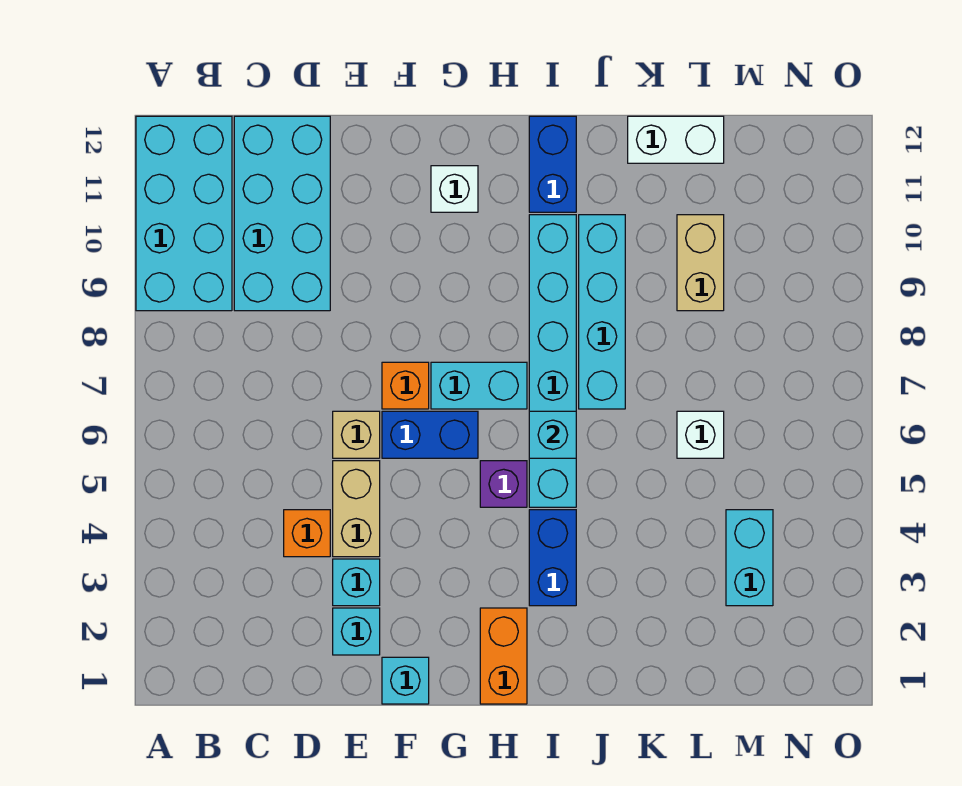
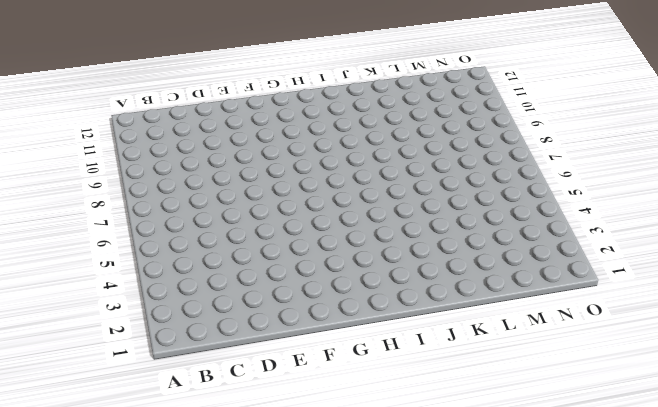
none -> cyan brick A9:B12 level 1
none -> cyan brick C9:D12 level 1
none -> orange brick D4 level 1

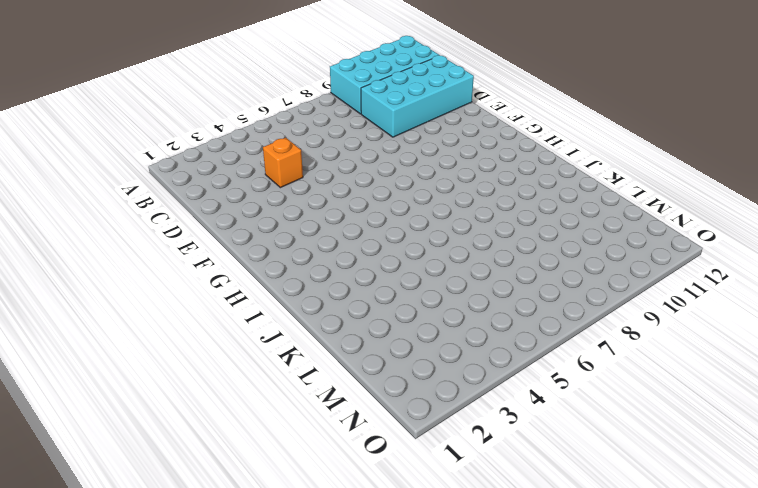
none -> cyan brick E2 level 1
none -> cyan brick E3 level 1
none -> tan brick E4:E5 level 1

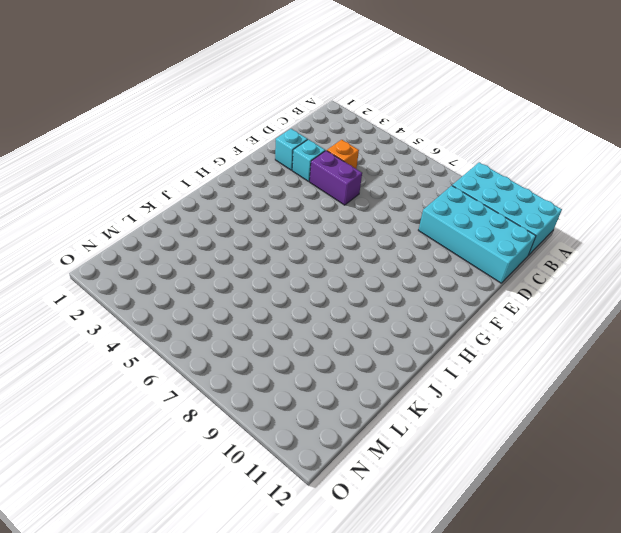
purple brick E4:E5 level 1 -> tan brick E4:E5 level 1
none -> tan brick E6 level 1
none -> cyan brick F1 level 1
none -> blue brick F6:G6 level 1

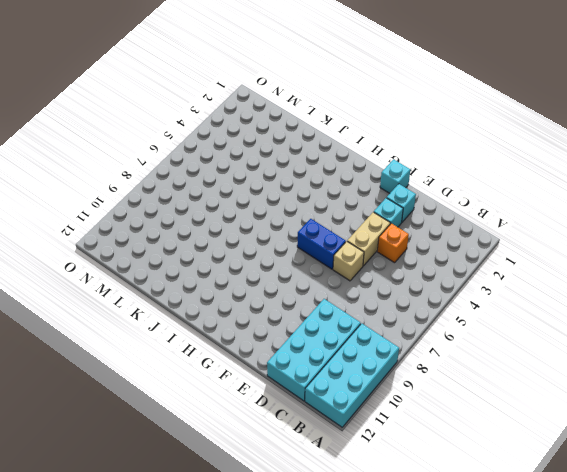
none -> orange brick F7 level 1
none -> cyan brick G7:H7 level 1
none -> white brick G11 level 1

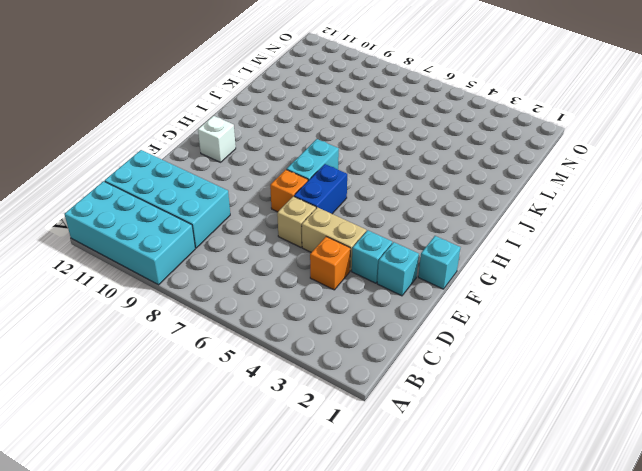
none -> orange brick H1:H2 level 1
none -> purple brick H5 level 1
none -> blue brick I3:I4 level 1

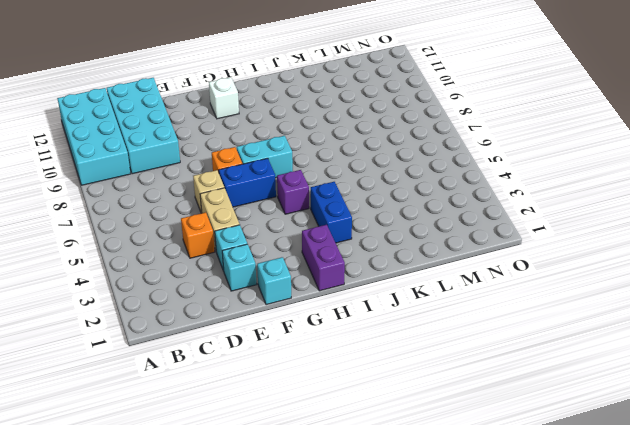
purple brick H1:H2 level 1 -> orange brick H1:H2 level 1
none -> cyan brick I5:I10 level 1
none -> blue brick I11:I12 level 1
none -> cyan brick J7:J10 level 1

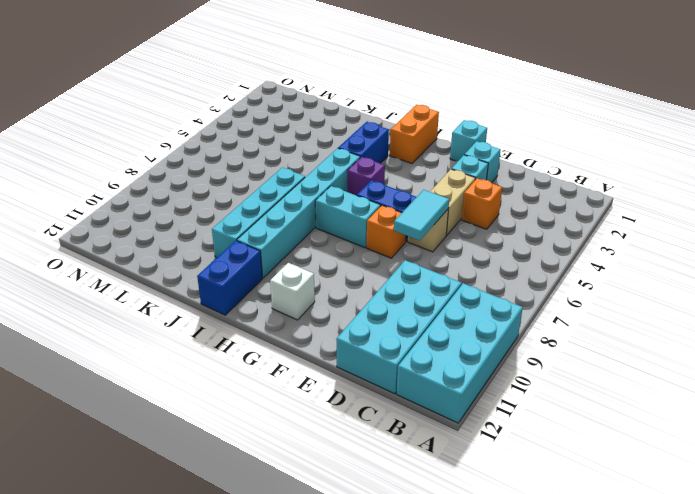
cyan tile E6:E7 level 2 -> none
none -> white brick K12:L12 level 1
none -> white brick L6 level 1
none -> tan brick L9:L10 level 1

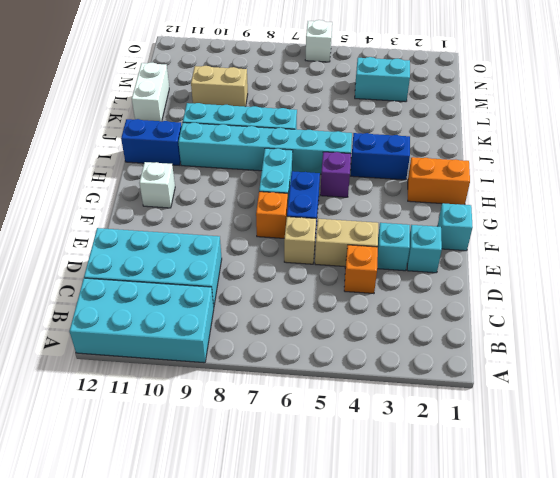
white brick O6 level 1 -> white brick L6 level 1
none -> cyan brick I6 level 2

